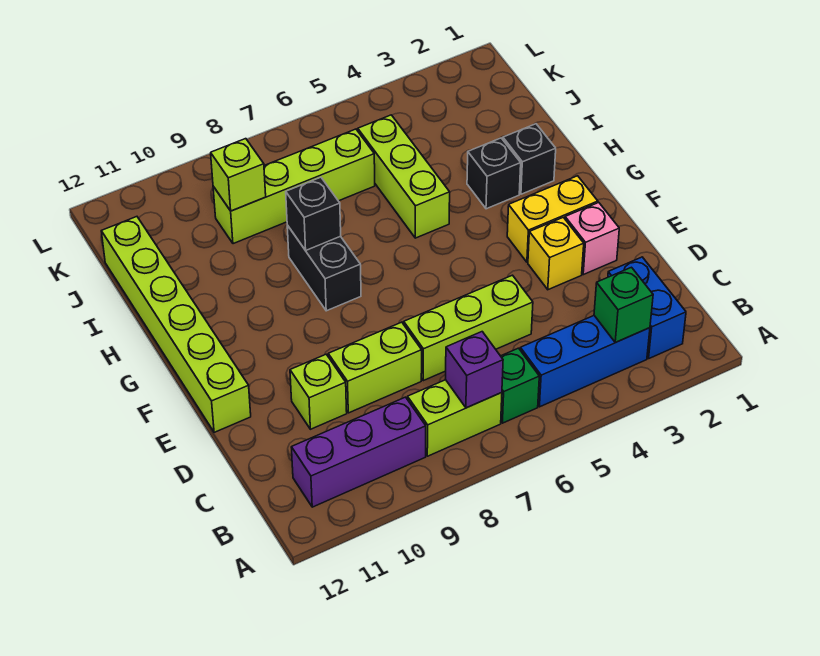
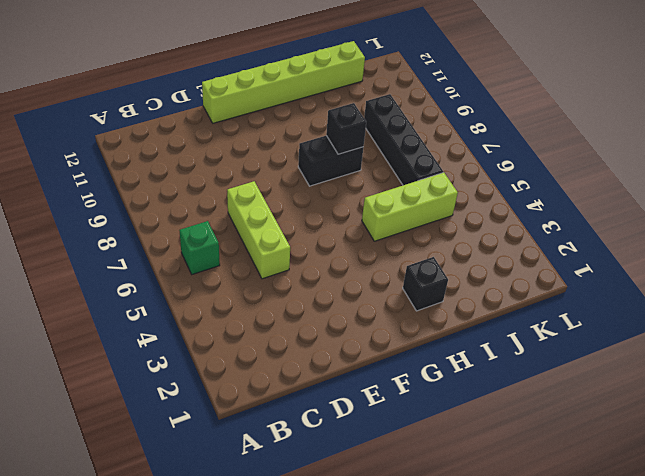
black brick J6:J9 level 1 -> lime brick J6:J9 level 1
none -> blue brick B2:C2 level 1
none -> blue brick B3:B5 level 1
none -> lime brick B7:B8 level 1

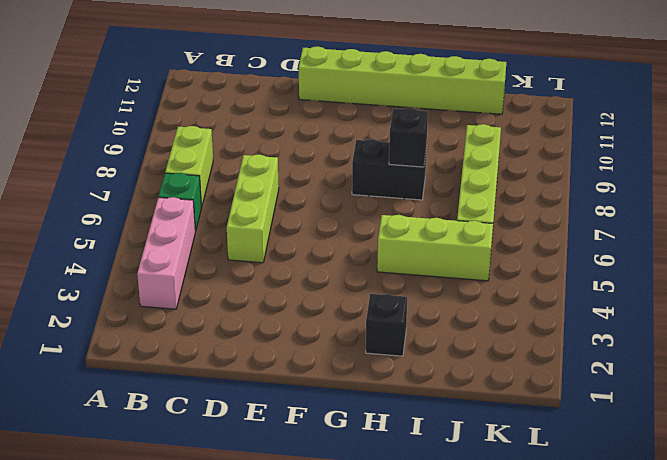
pink brick B3:B5 level 1 -> blue brick B3:B5 level 1
none -> blue brick B2:C2 level 1
none -> purple brick B9:B11 level 1
none -> lime brick D8:D9 level 1

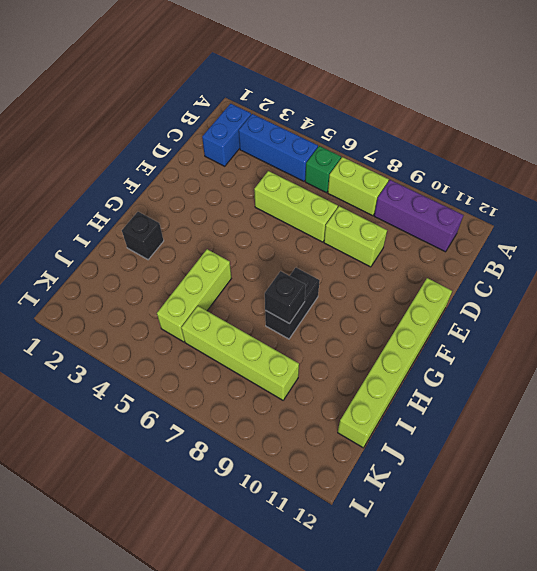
none -> lime brick D10 level 1
none -> pink brick E2 level 1
none -> yellow brick E3 level 1

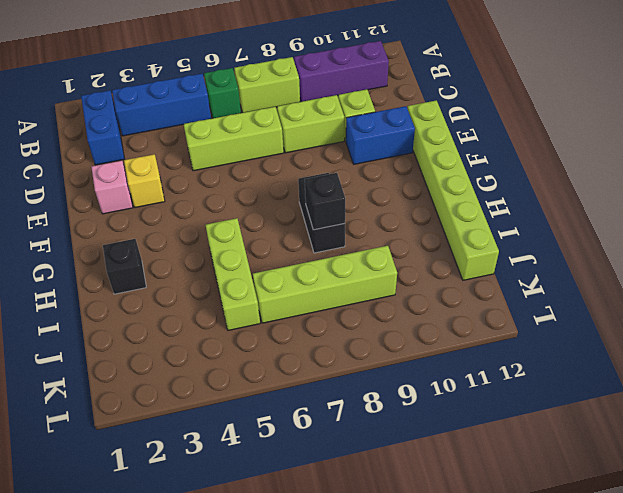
blue brick E10:E11 level 1 -> none
none -> yellow brick F2:F3 level 1
none -> black brick H3 level 1
none -> green brick B3 level 2

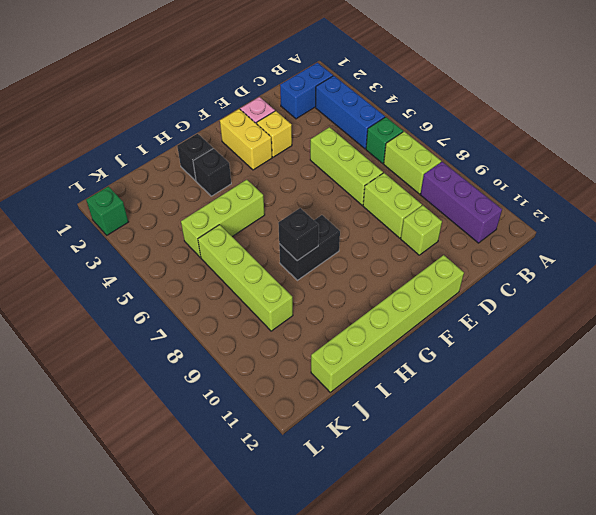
green brick L2 level 1 -> green brick B3 level 2
none -> purple brick B7 level 2
none -> lime brick J9 level 2

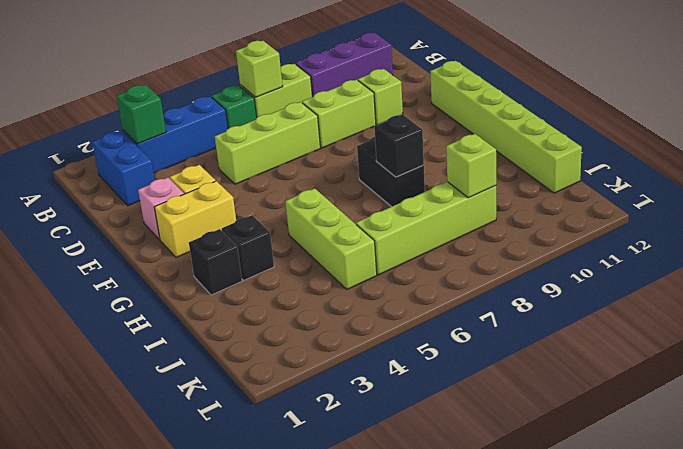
lime brick B7 level 2 -> purple brick B7 level 2

